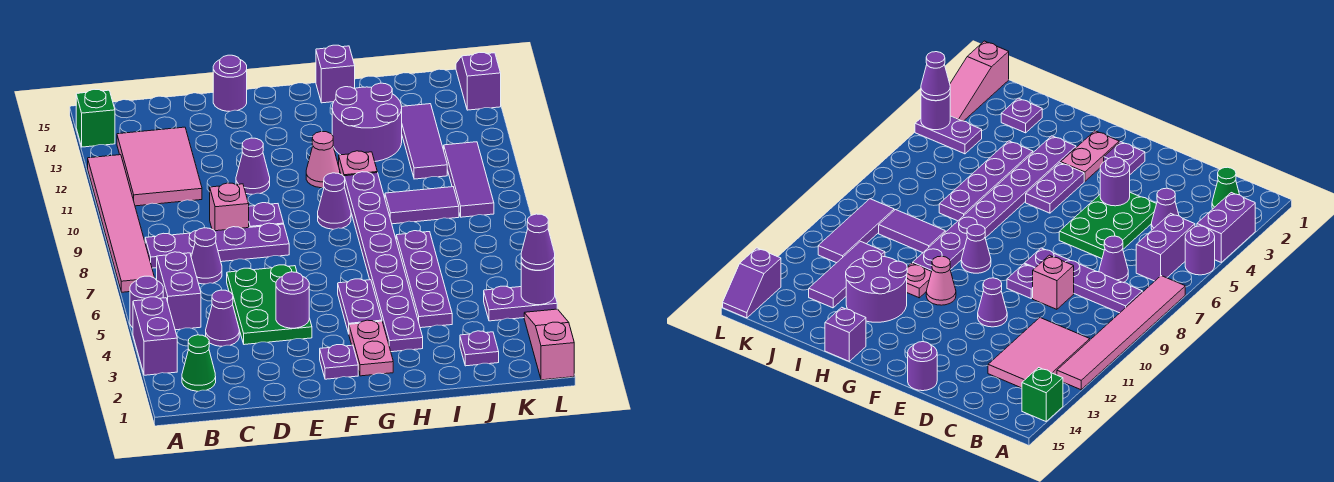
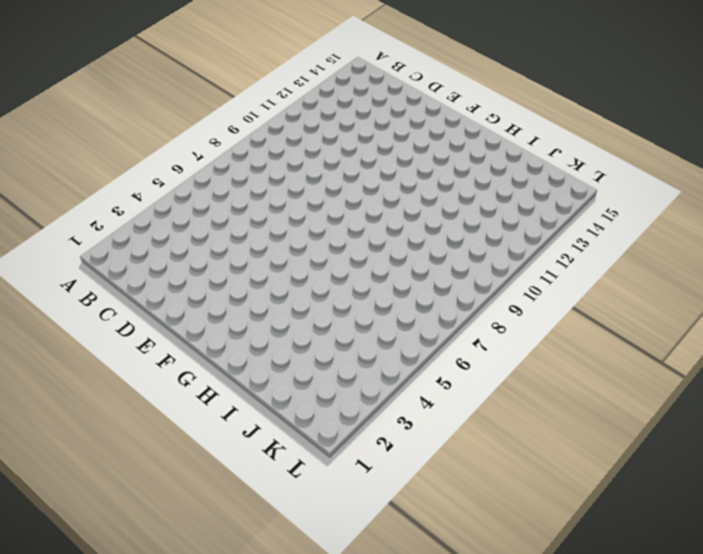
none -> purple brick A3:A4 level 1
none -> purple round brick A5 level 1
none -> pink tile A7:A12 level 1
none -> green brick A14 level 1

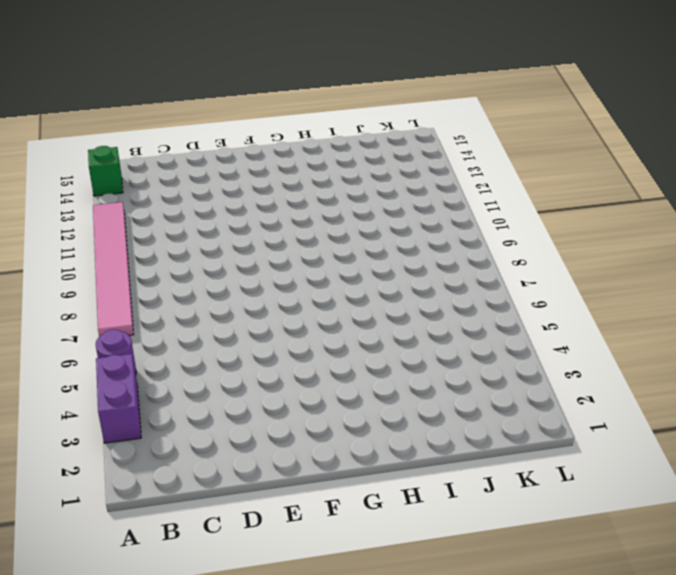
none -> green cone B2 level 1
none -> purple brick B5:B6 level 1
none -> purple plate B8:E8 level 1
none -> pink tile B11:C13 level 1

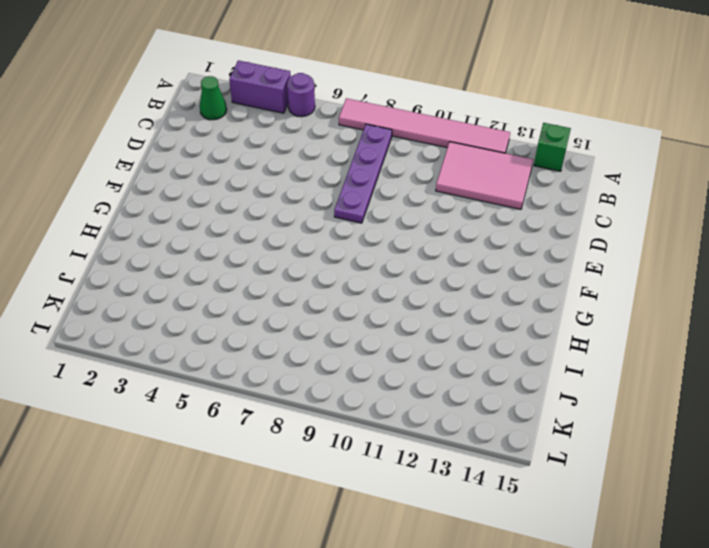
none -> purple brick B5:B6 level 1
none -> purple cone C4 level 1
none -> purple cone C7 level 1
none -> green plate D4:E6 level 1

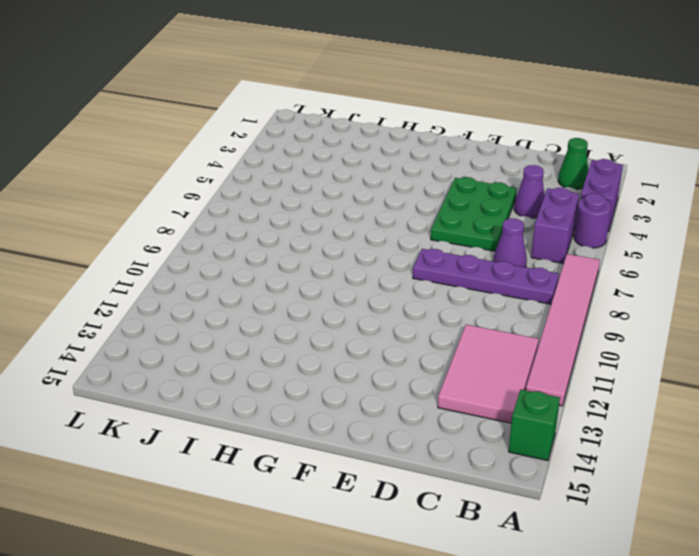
none -> pink brick D9 level 1
none -> purple plate E9 level 1
none -> purple cone E11 level 1
none -> purple round brick E15 level 1

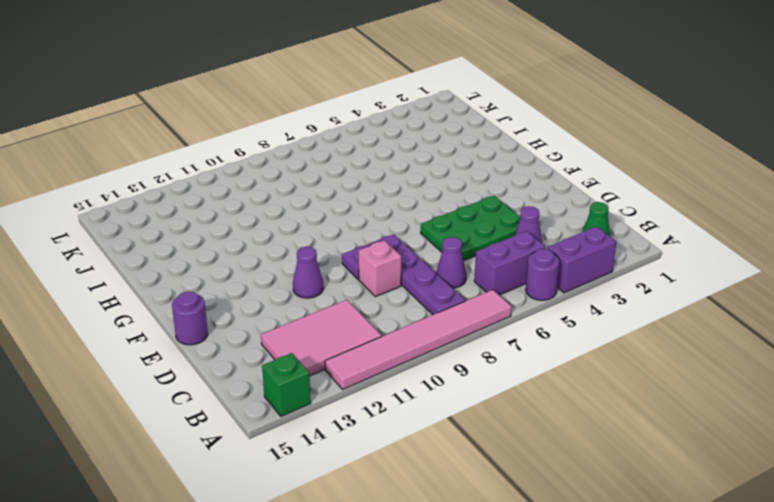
none -> purple plate F2 level 1
none -> pink plate G2:G3 level 1
none -> purple plate G4:G5 level 1
none -> purple cone G9 level 1

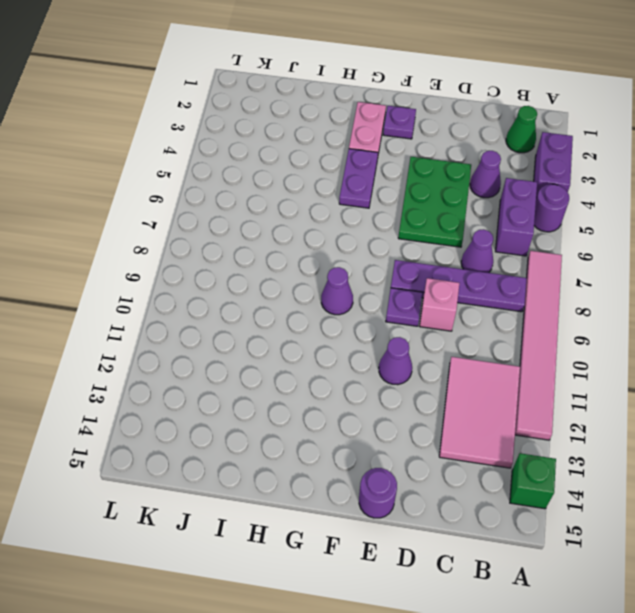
none -> pink cone G11 level 1
none -> purple plate H3:H10 level 1
none -> pink plate H11 level 1
none -> purple round brick H12:I13 level 1

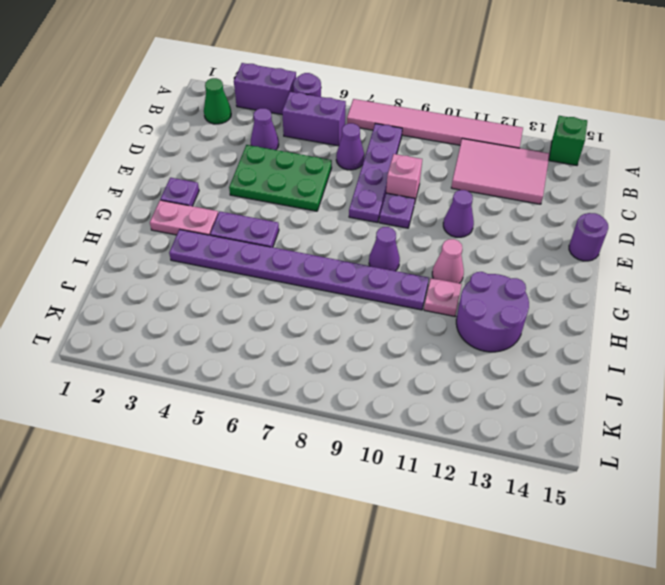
none -> purple brick H15 level 1
none -> purple plate I4:I7 level 1
none -> purple tile I9:J9 level 1
none -> purple plate J2 level 1

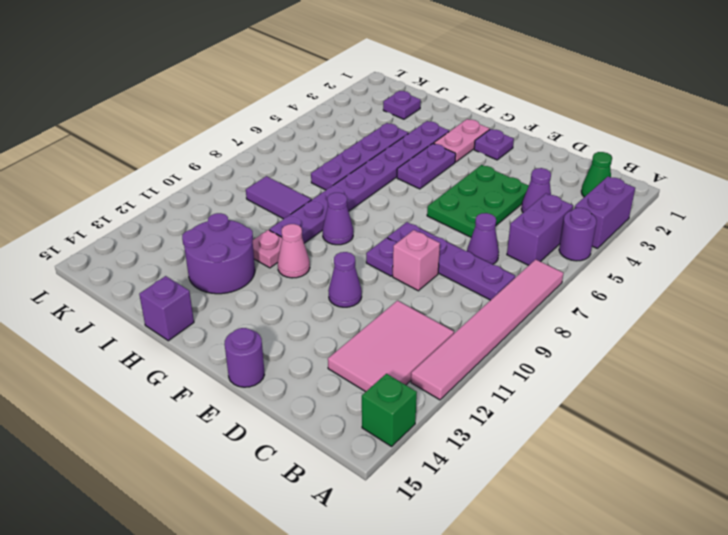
none -> purple tile J11:J13 level 1
none -> purple plate K4:L4 level 1
none -> purple tile K9:K11 level 1
none -> pink slope L1:L3 level 1 top 1

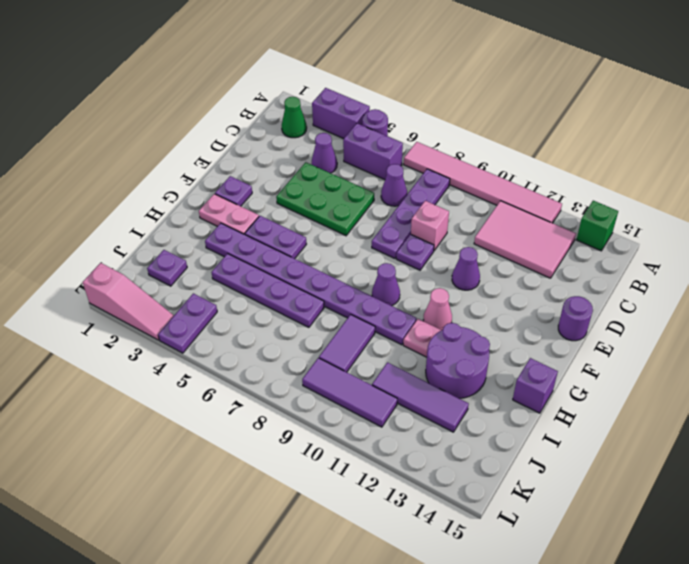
none -> purple slope L14:L15 level 1 top 14
none -> purple round brick E4 level 2
none -> purple round brick L4 level 2
none -> purple cone L4 level 3

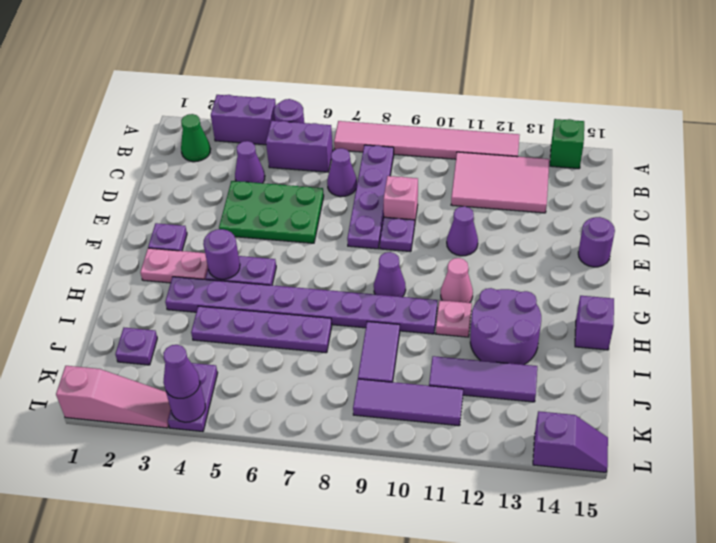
purple round brick G4 level 2 -> purple round brick E4 level 2

